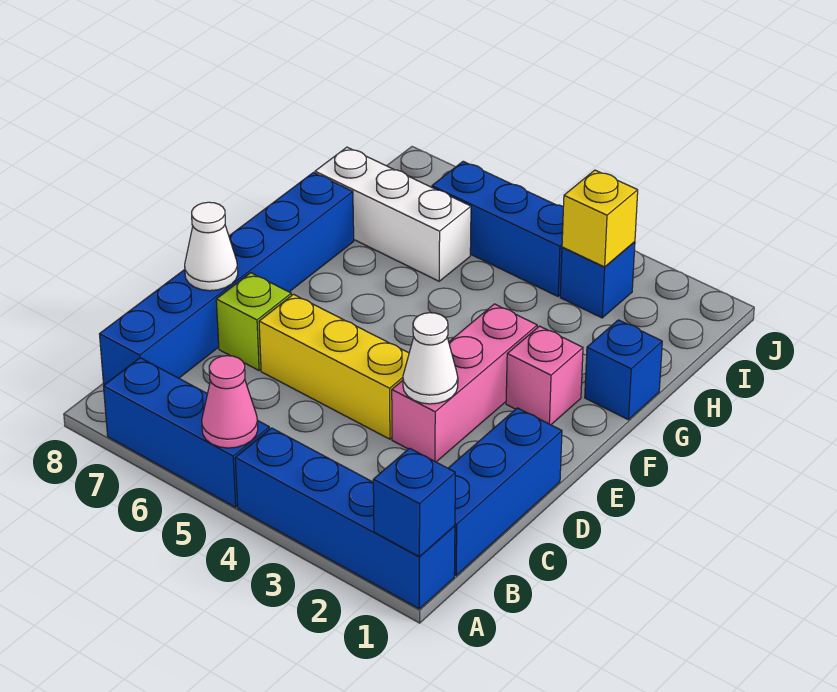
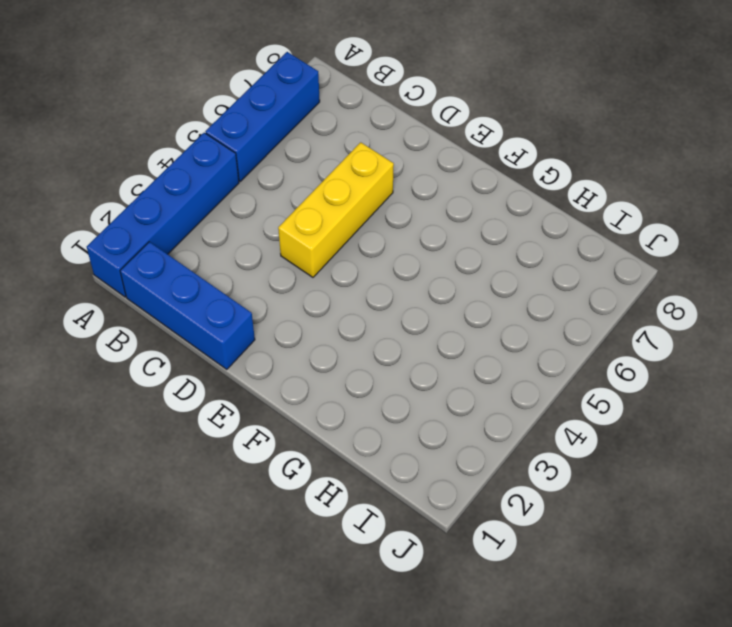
none -> blue brick B8:G8 level 1
none -> pink brick D3:F3 level 1
none -> lime brick D7 level 1

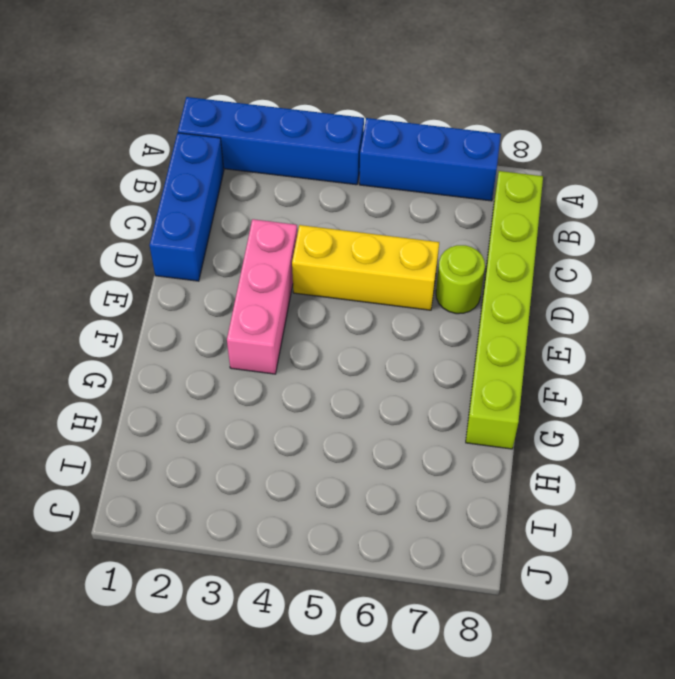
lime brick B8:G8 level 1 -> blue brick B8:G8 level 1
lime round brick D7 level 1 -> lime brick D7 level 1
none -> pink brick F2 level 1
none -> blue brick G1 level 1
none -> white brick H6:H8 level 1

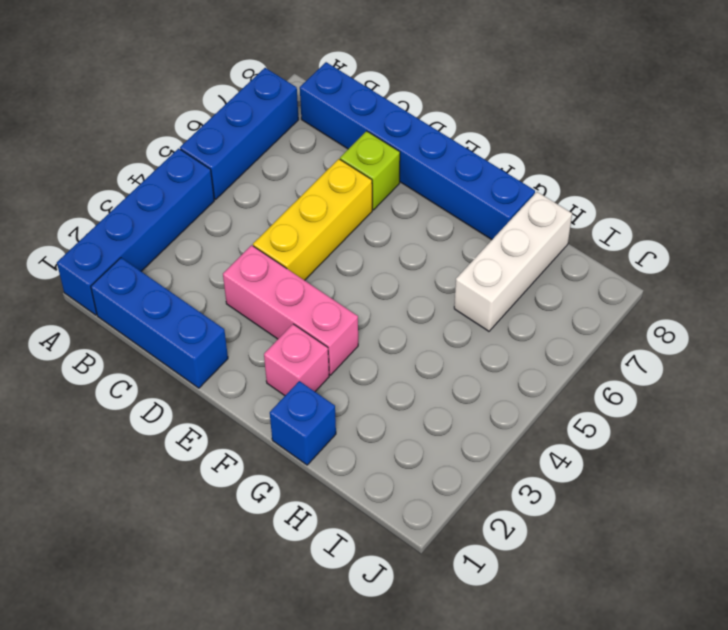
none -> blue brick I3 level 1
none -> blue brick I4:I6 level 1
none -> blue brick A1 level 2

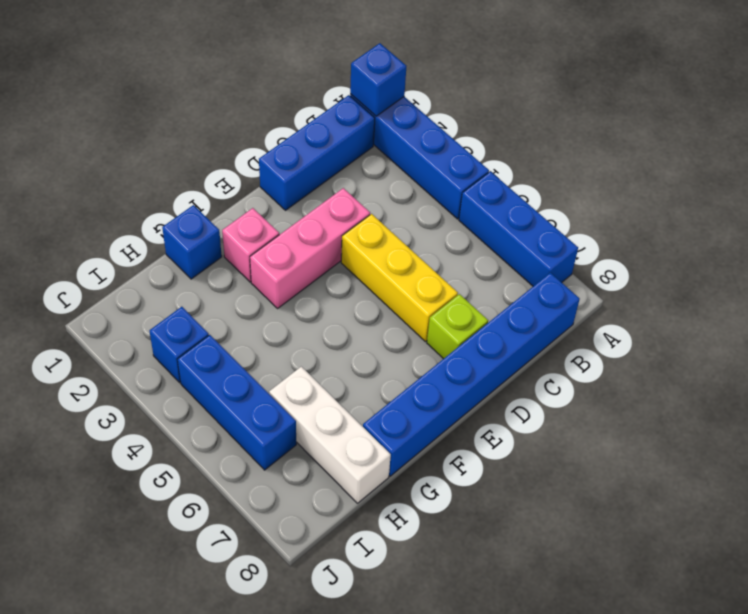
none -> pink cone A5 level 2
none -> white cone D3 level 2
none -> white cone D8 level 2

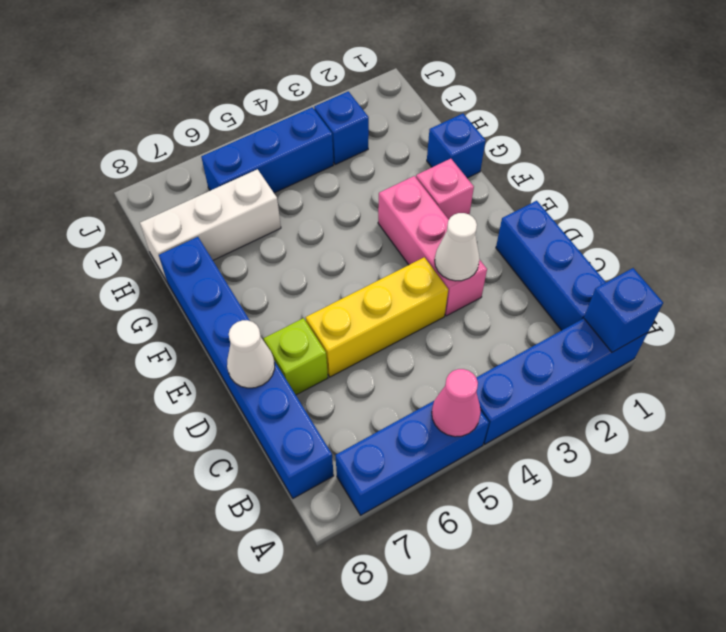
none -> yellow brick I3 level 2

